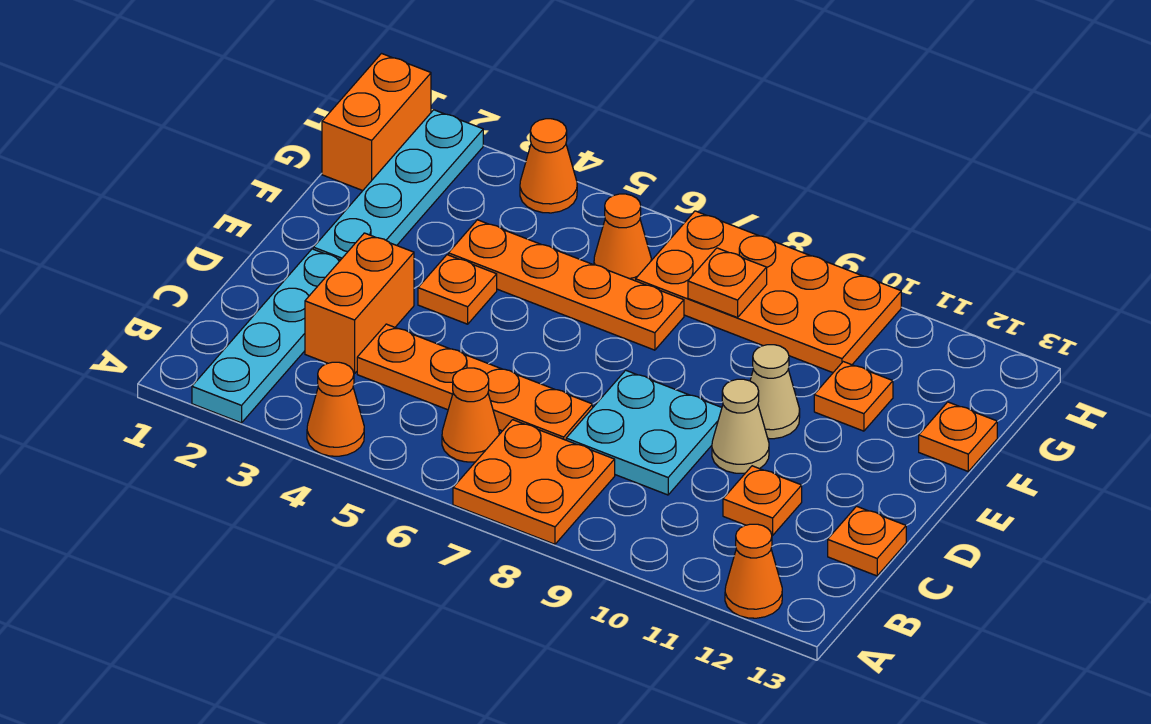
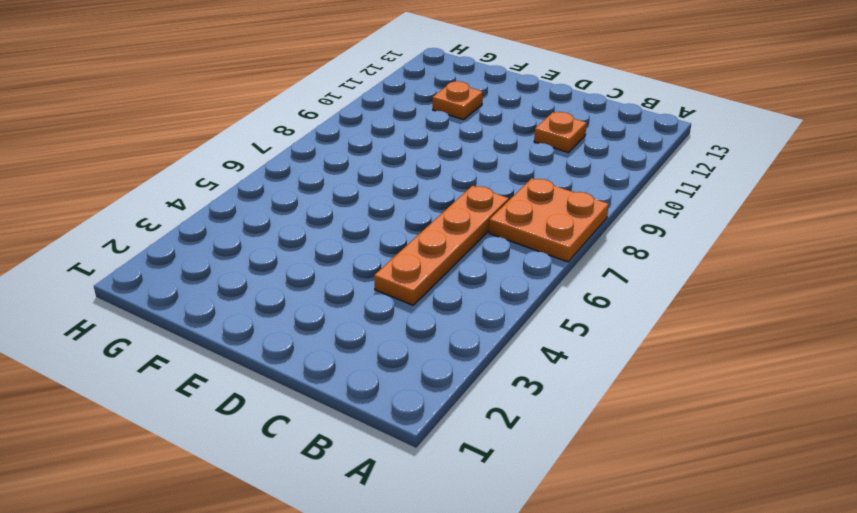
none -> cyan plate A2:D2 level 1
none -> orange cone A4 level 1
none -> orange cone A12 level 1

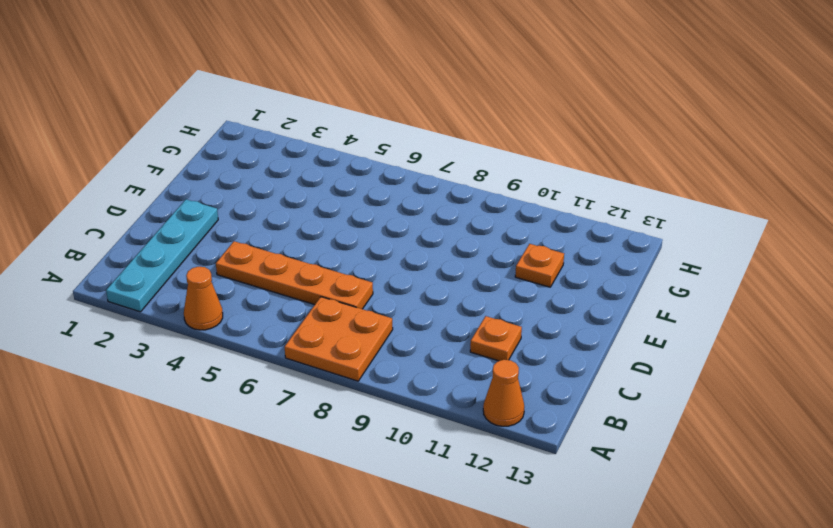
none -> orange cone B6 level 1
none -> orange brick C3:D3 level 1
none -> cyan plate C8:D9 level 1

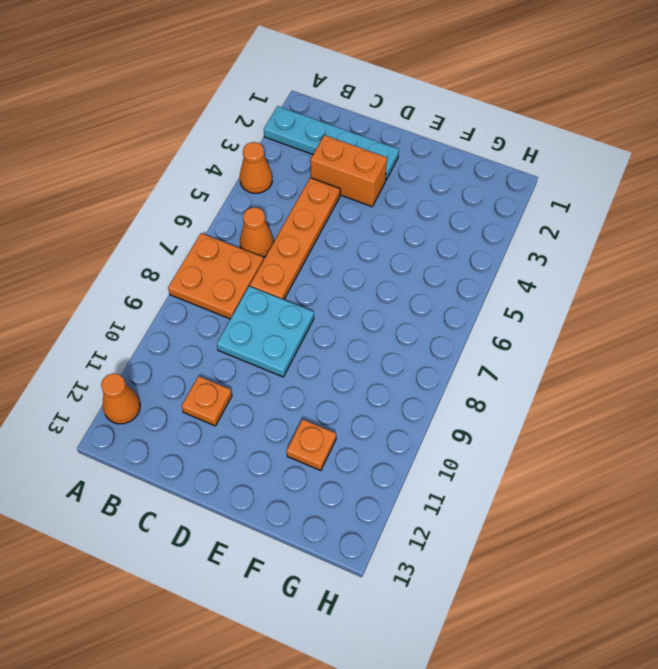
none -> orange plate C13 level 1
none -> tan cone D10 level 1
none -> cyan plate E2:H2 level 1

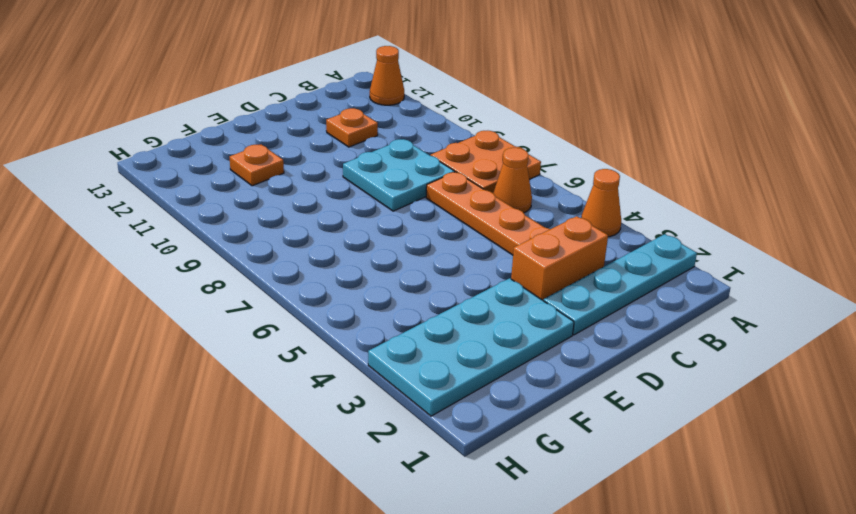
cyan plate E2:H3 level 1 -> cyan plate E2:H2 level 1
none -> orange plate C13 level 1
none -> tan cone D10 level 1
none -> orange plate E4 level 1

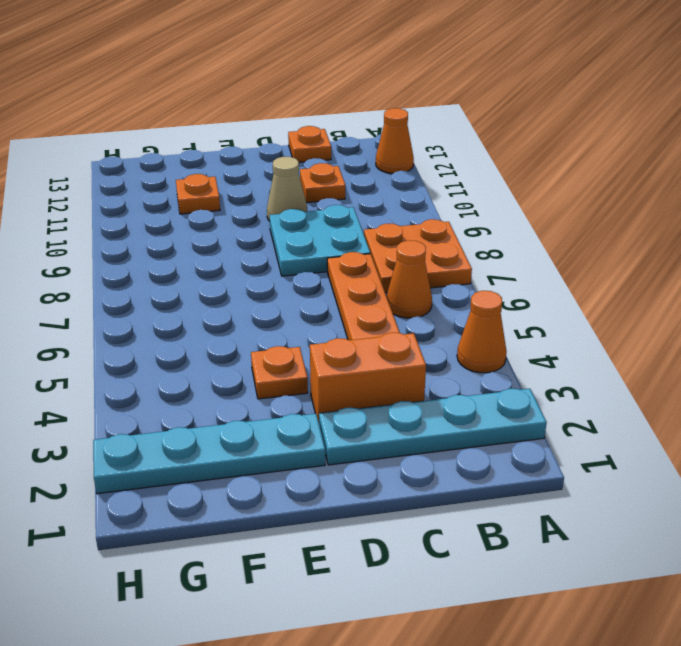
none -> tan cone E10 level 1
none -> orange plate F4:F7 level 1
none -> orange plate F13 level 1

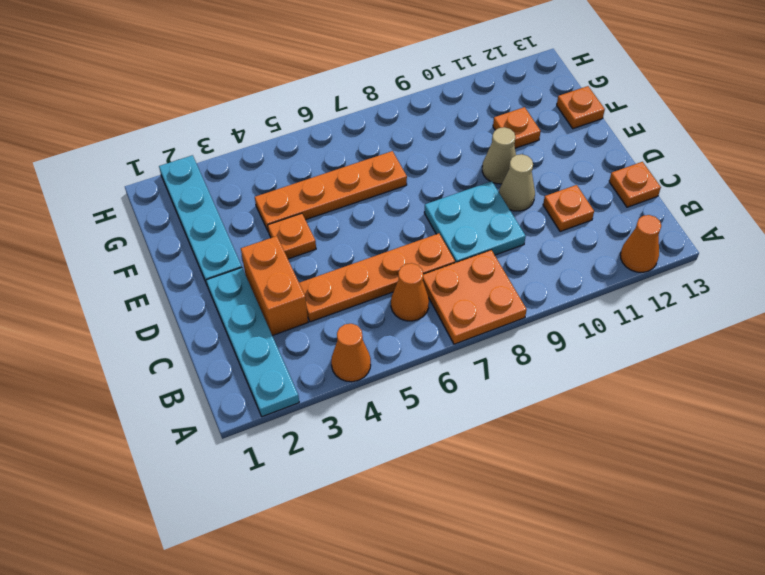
none -> orange brick G1:H1 level 1
none -> orange cone G6 level 1
none -> orange plate G7:H10 level 1

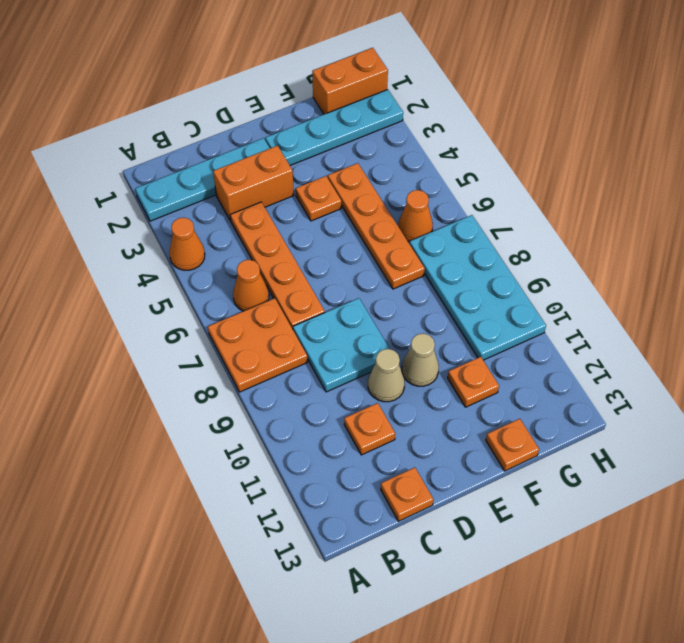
cyan plate G7:H10 level 1 -> orange plate G7:H10 level 1
none -> orange cone A12 level 1
none -> orange cone H4 level 1
none -> orange plate G8 level 2

